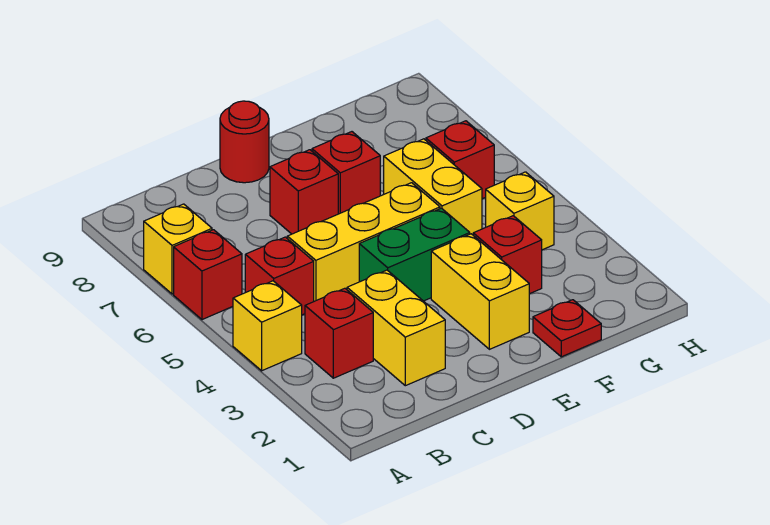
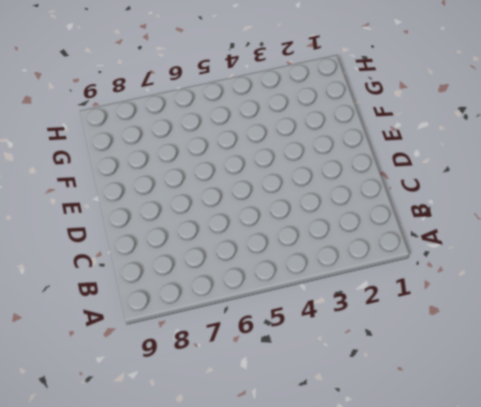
none -> yellow brick A4 level 1
none -> red brick A6 level 1
none -> yellow brick A7 level 1

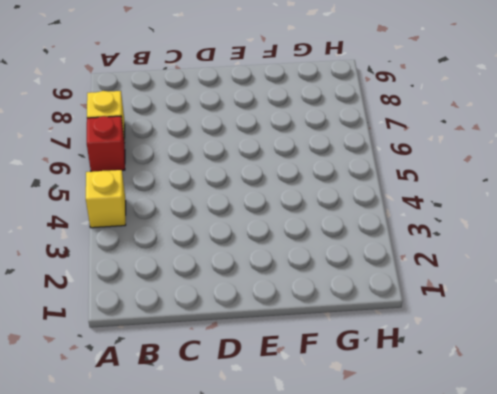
none -> red brick B3 level 1
none -> red brick B5 level 1
none -> yellow brick C2:C3 level 1

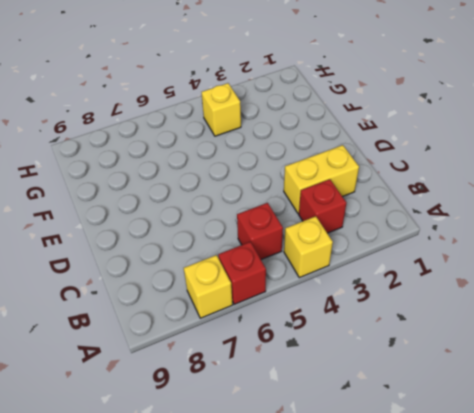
none -> yellow brick C5:E5 level 1
none -> green brick D4:E4 level 1
none -> red brick D7 level 1

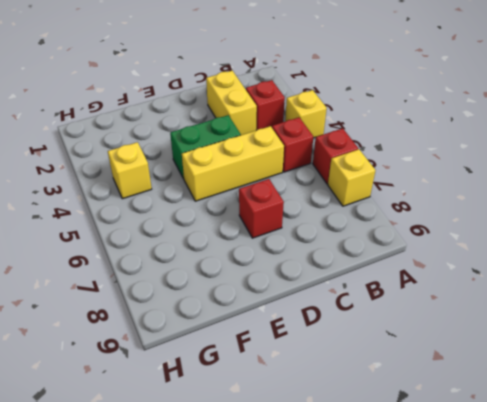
none -> red round brick D9 level 1
none -> yellow brick E2:E3 level 1
none -> red brick E7 level 1

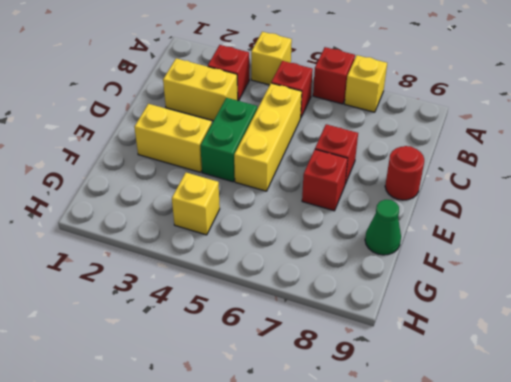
green cone F9 level 1 -> none
none -> red plate F1 level 1
none -> red brick F3 level 1
none -> yellow brick F5:F6 level 1

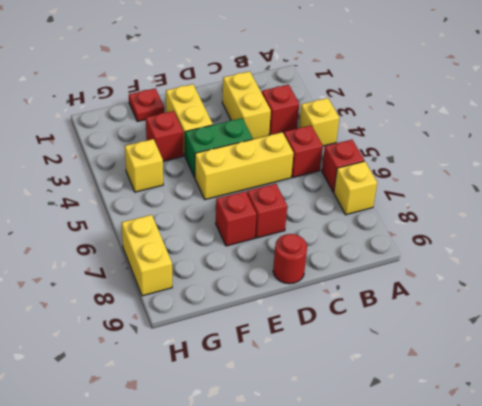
yellow brick H7:H8 level 1 -> yellow brick F5:F6 level 1
none -> red brick G6 level 1

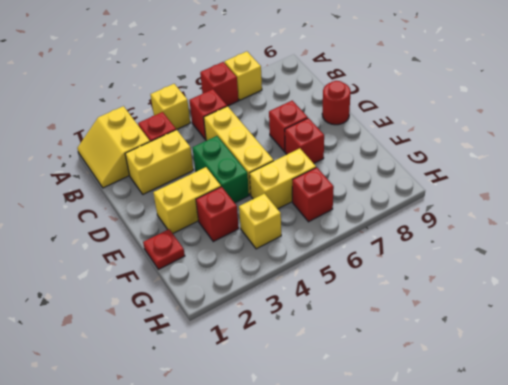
yellow slope A1:B2 level 1 top 2 -> none

